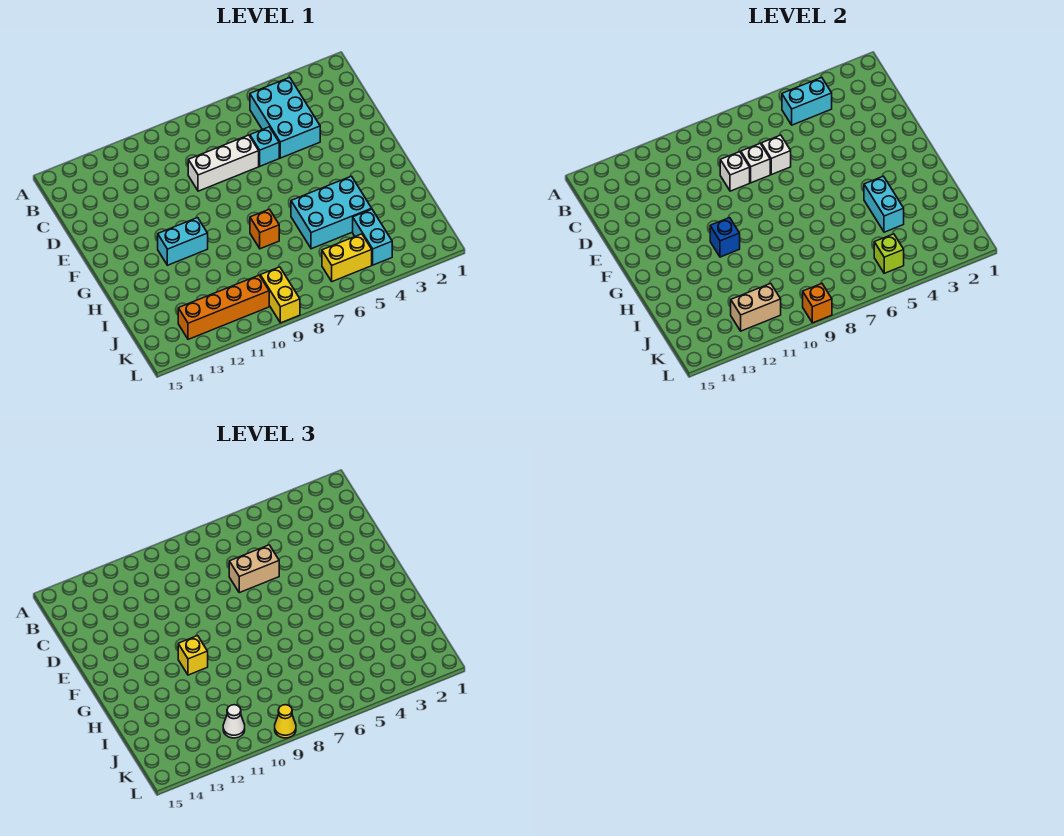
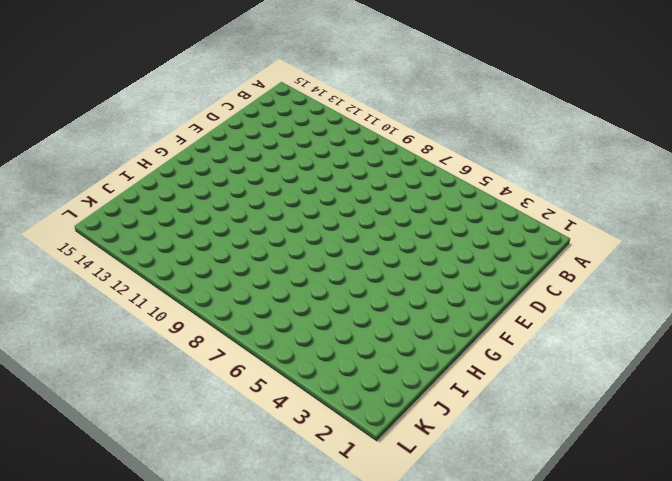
none -> cyan brick B4:D5 level 1
none -> cyan brick D6 level 1
none -> white brick D7:D9 level 1

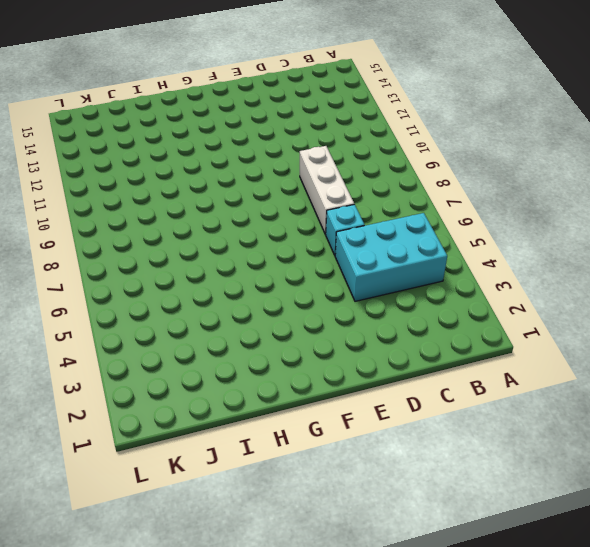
none -> cyan brick G11:G12 level 1
none -> cyan brick H4:I6 level 1
none -> orange brick H8 level 1

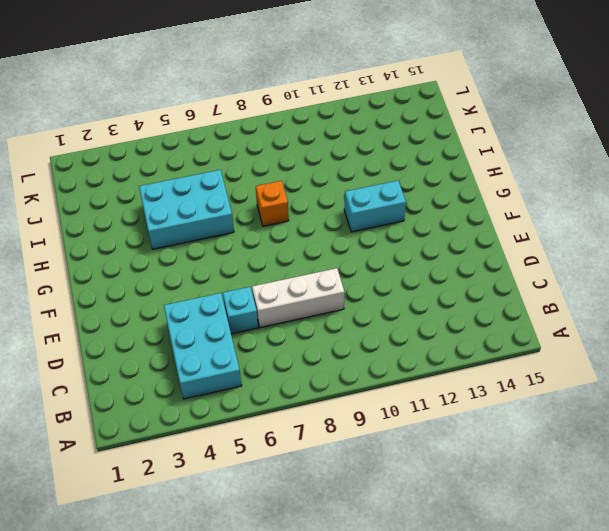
none -> cyan brick J4:K4 level 1
none -> yellow brick K5:K6 level 1
none -> yellow brick K9:L9 level 1

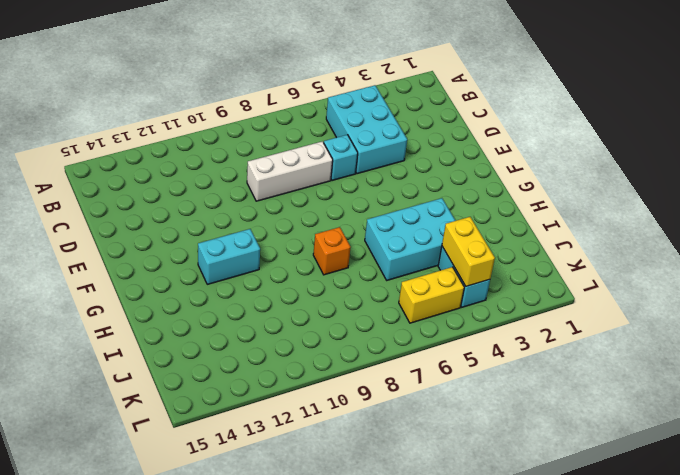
yellow brick J4:K4 level 2 -> yellow brick K9:L9 level 1
none -> orange brick K10:K13 level 1
none -> cyan brick B4:B5 level 2
none -> white brick D7 level 2

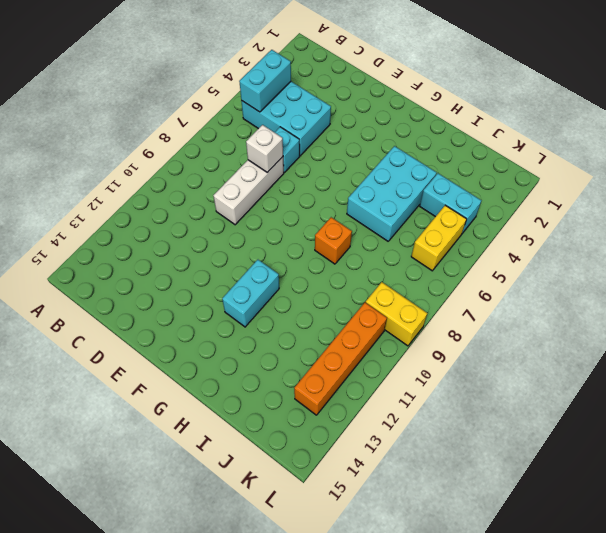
none -> white brick D8 level 2
none -> white brick D9 level 2
none -> blue brick G11 level 2

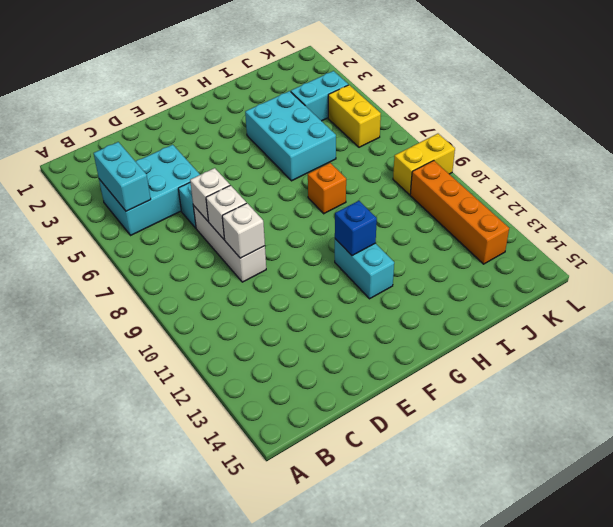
none -> cyan brick H4:I4 level 2
none -> lime brick K5 level 2
none -> tan brick K11:K12 level 2

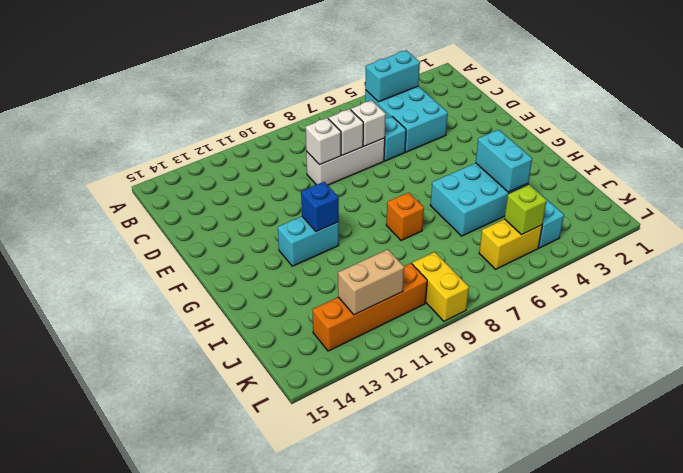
none -> orange brick L9 level 2
none -> tan brick D6:D7 level 3
none -> yellow brick G11 level 3

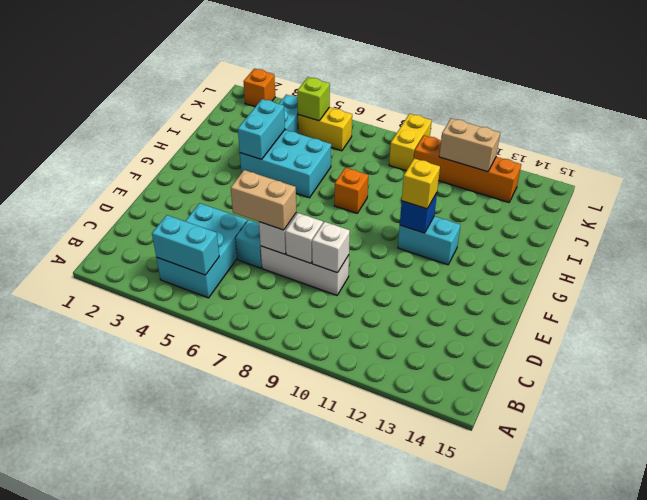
orange brick L2 level 1 -> orange brick L9 level 2
none -> white cone K11 level 3
none -> yellow cone L9 level 3

